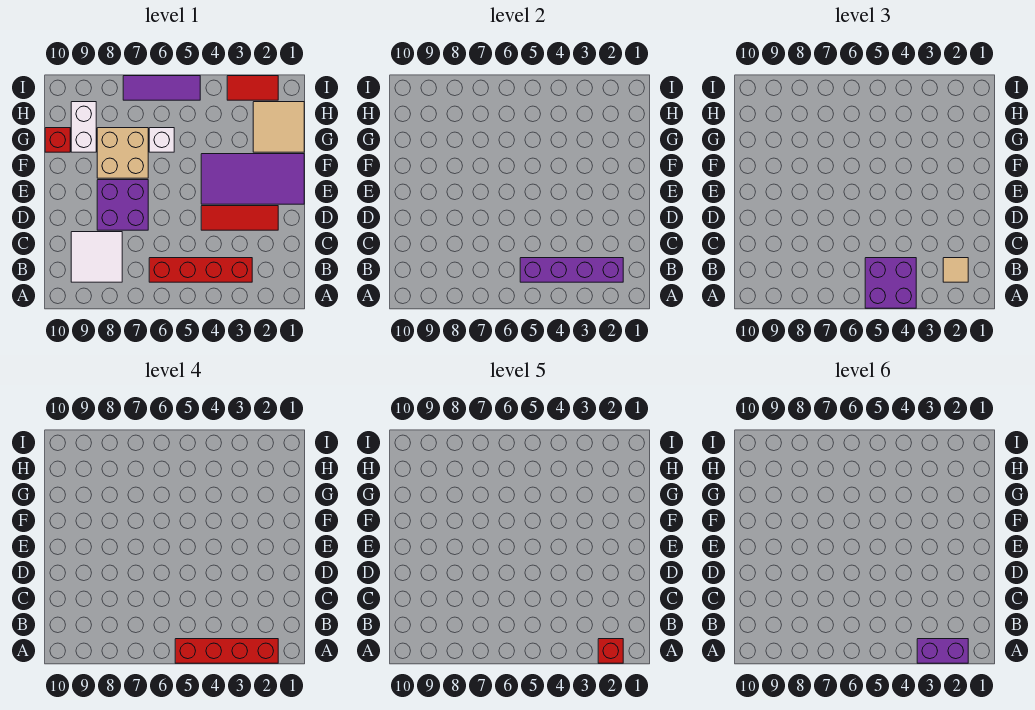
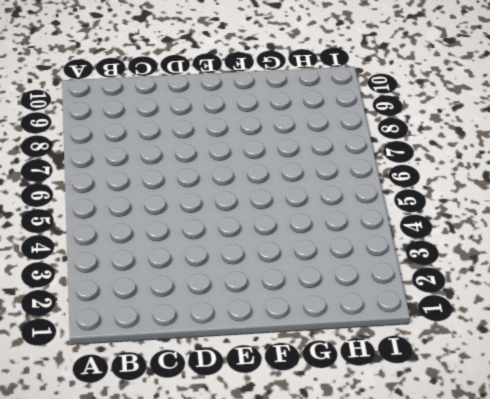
none -> red brick B3:B6 level 1
none -> white tile B8:C9 level 1
none -> red tile D2:D4 level 1

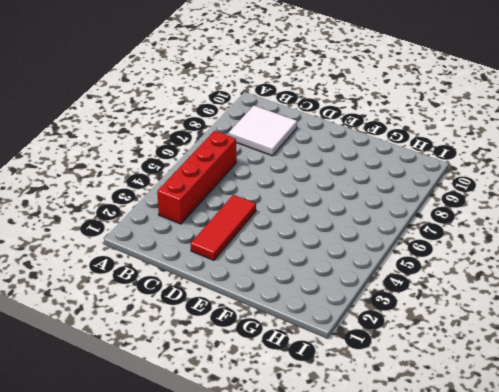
none -> purple brick D7:E8 level 1
none -> purple tile E1:F4 level 1
none -> tan brick F7:G8 level 1

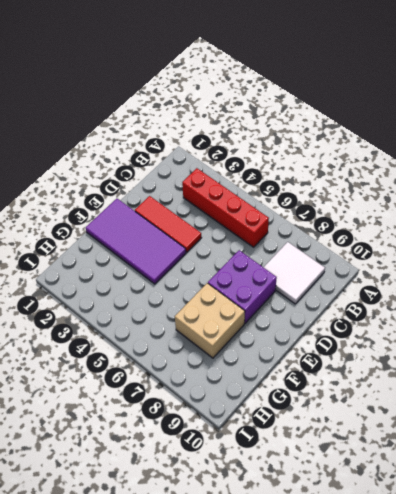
none -> tan tile G1:H2 level 1
none -> white brick G6 level 1
none -> white brick G9:H9 level 1

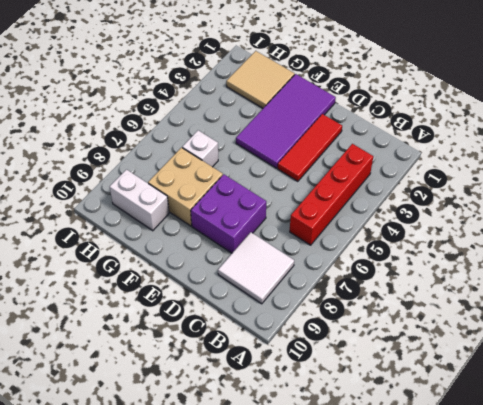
none -> red brick G10 level 1
none -> red tile I2:I3 level 1
none -> purple tile I5:I7 level 1

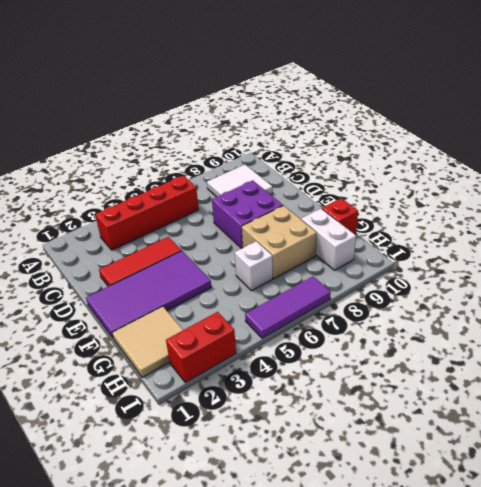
red brick I2:I3 level 1 -> red tile I2:I3 level 1
none -> purple brick B2:B5 level 2
none -> purple brick A4:B5 level 3
none -> tan tile B2 level 3

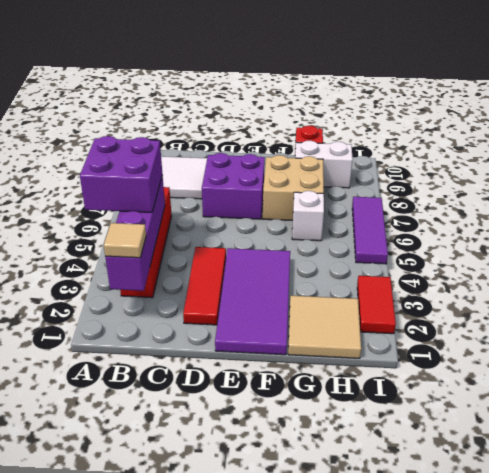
none -> red brick A2:A5 level 4
none -> red brick A2 level 5
none -> purple brick A2:A3 level 6

